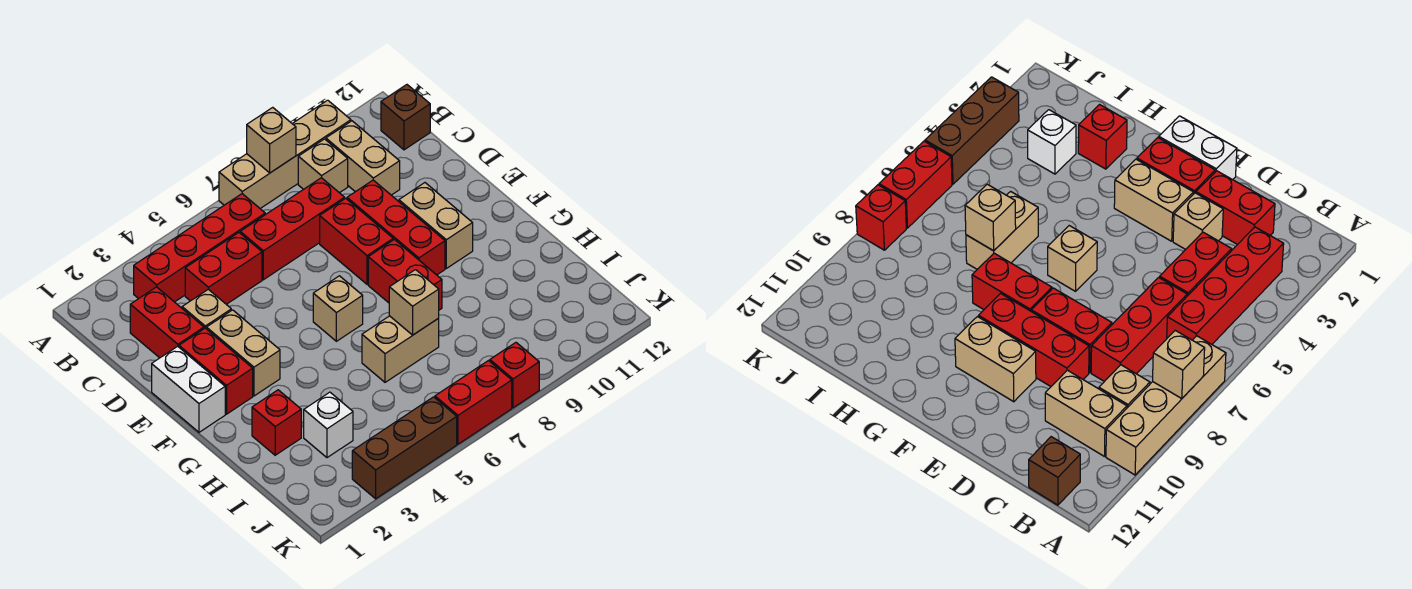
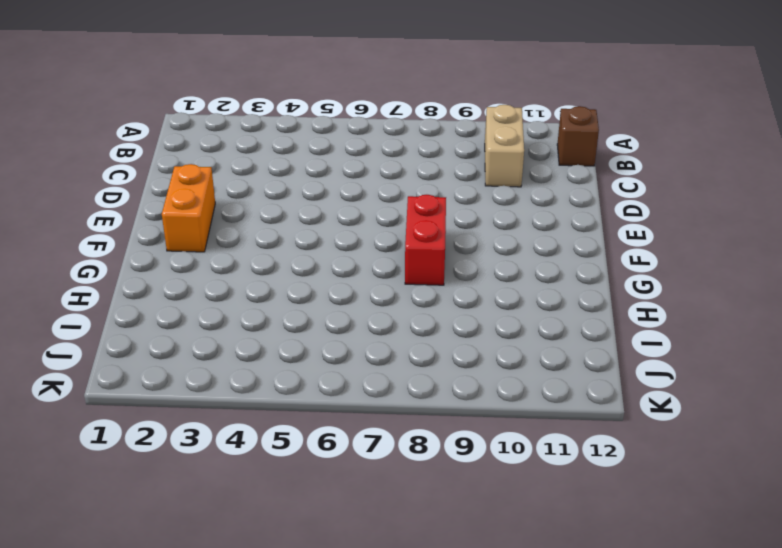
orange brick E2:F2 level 1 -> red brick E2:F2 level 1
none -> tan brick A7:A10 level 1
none -> red brick B3:B6 level 1
none -> tan brick B9 level 1

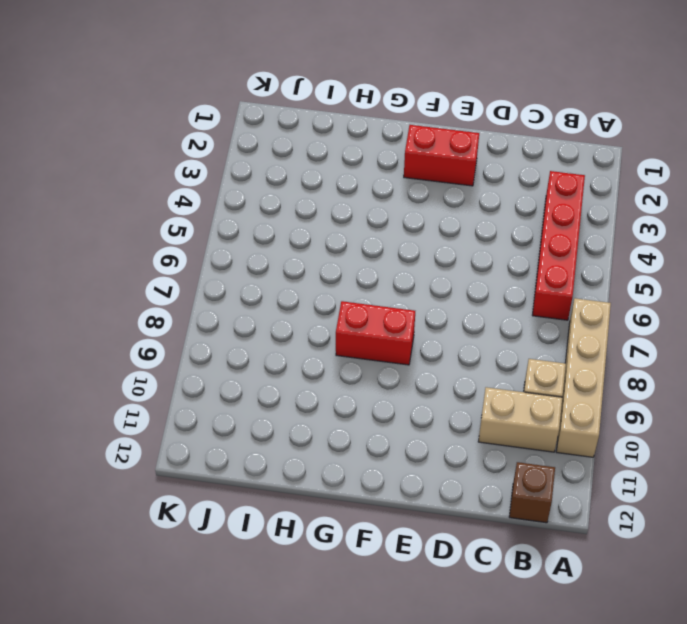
none -> red brick C2:D2 level 1
none -> red brick C4:C5 level 1
none -> red brick C6:C8 level 1

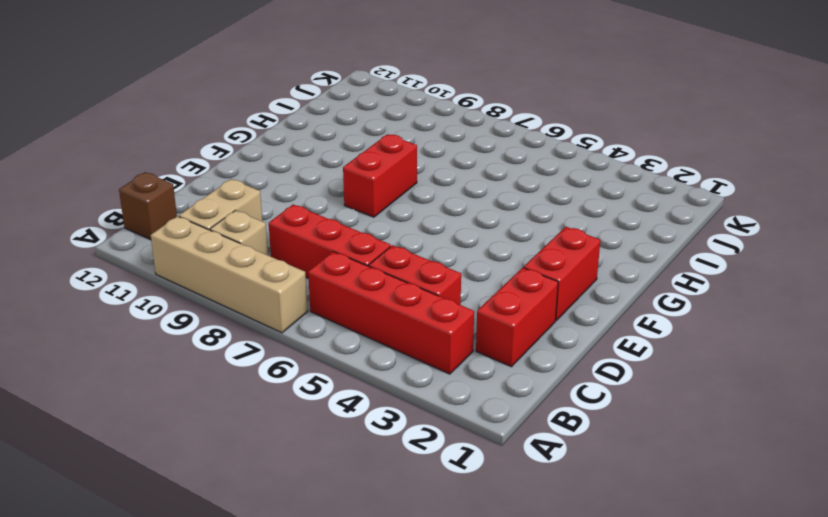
none -> tan brick D3 level 1
none -> red brick D8:E8 level 1
none -> red brick D9:F9 level 1

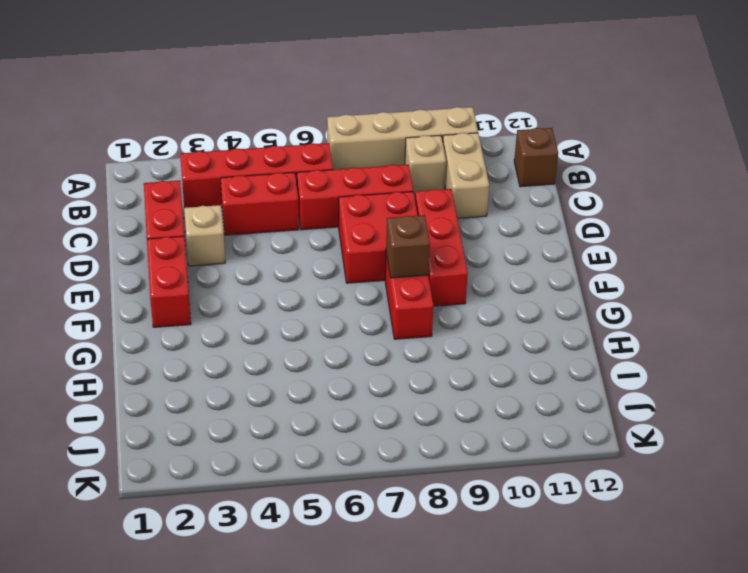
red brick D7:E8 level 1 -> red brick D8:E8 level 1
brown brick F8 level 2 -> none
none -> white brick E1:F1 level 1
none -> tan brick E3:F3 level 1
none -> tan brick E10:F10 level 1

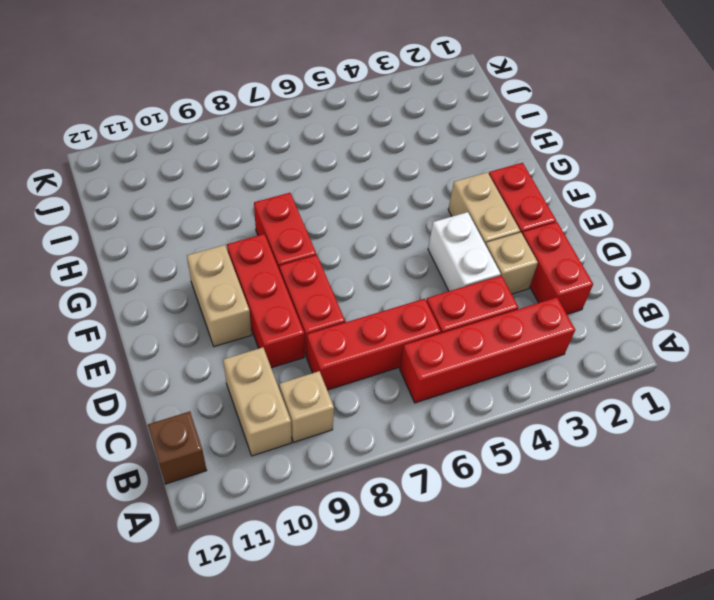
white brick D4:E4 level 1 -> white brick E1:F1 level 1
none -> tan brick A7:A10 level 1
none -> tan brick F6 level 1
none -> red brick H2 level 1

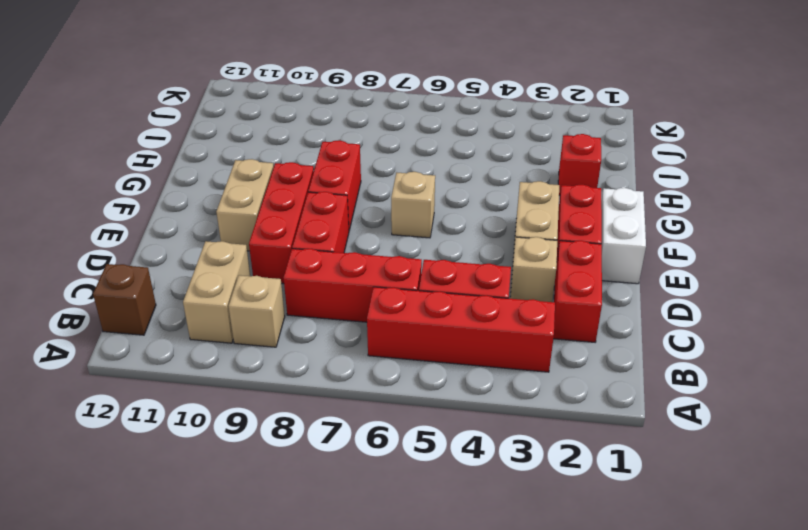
none -> tan brick A7:A10 level 1
none -> tan brick H6:H7 level 1
none -> white brick I3 level 1

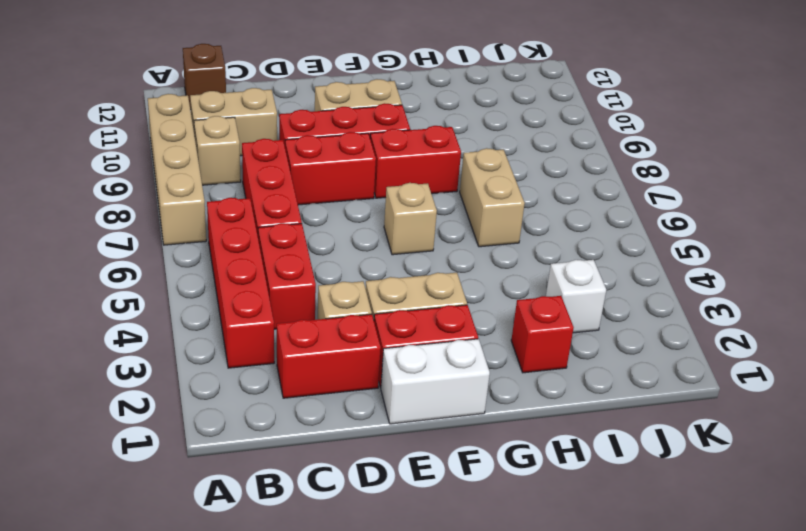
none -> brown brick K3:K5 level 1
none -> red brick K6:K7 level 1
none -> red brick K8 level 1

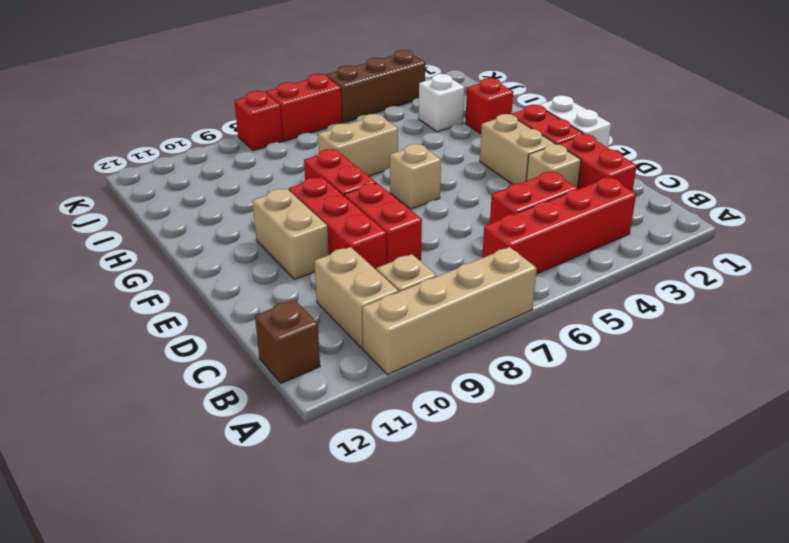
none -> red brick C6:C8 level 1
none -> tan brick A8 level 2
none -> tan brick H7 level 2

